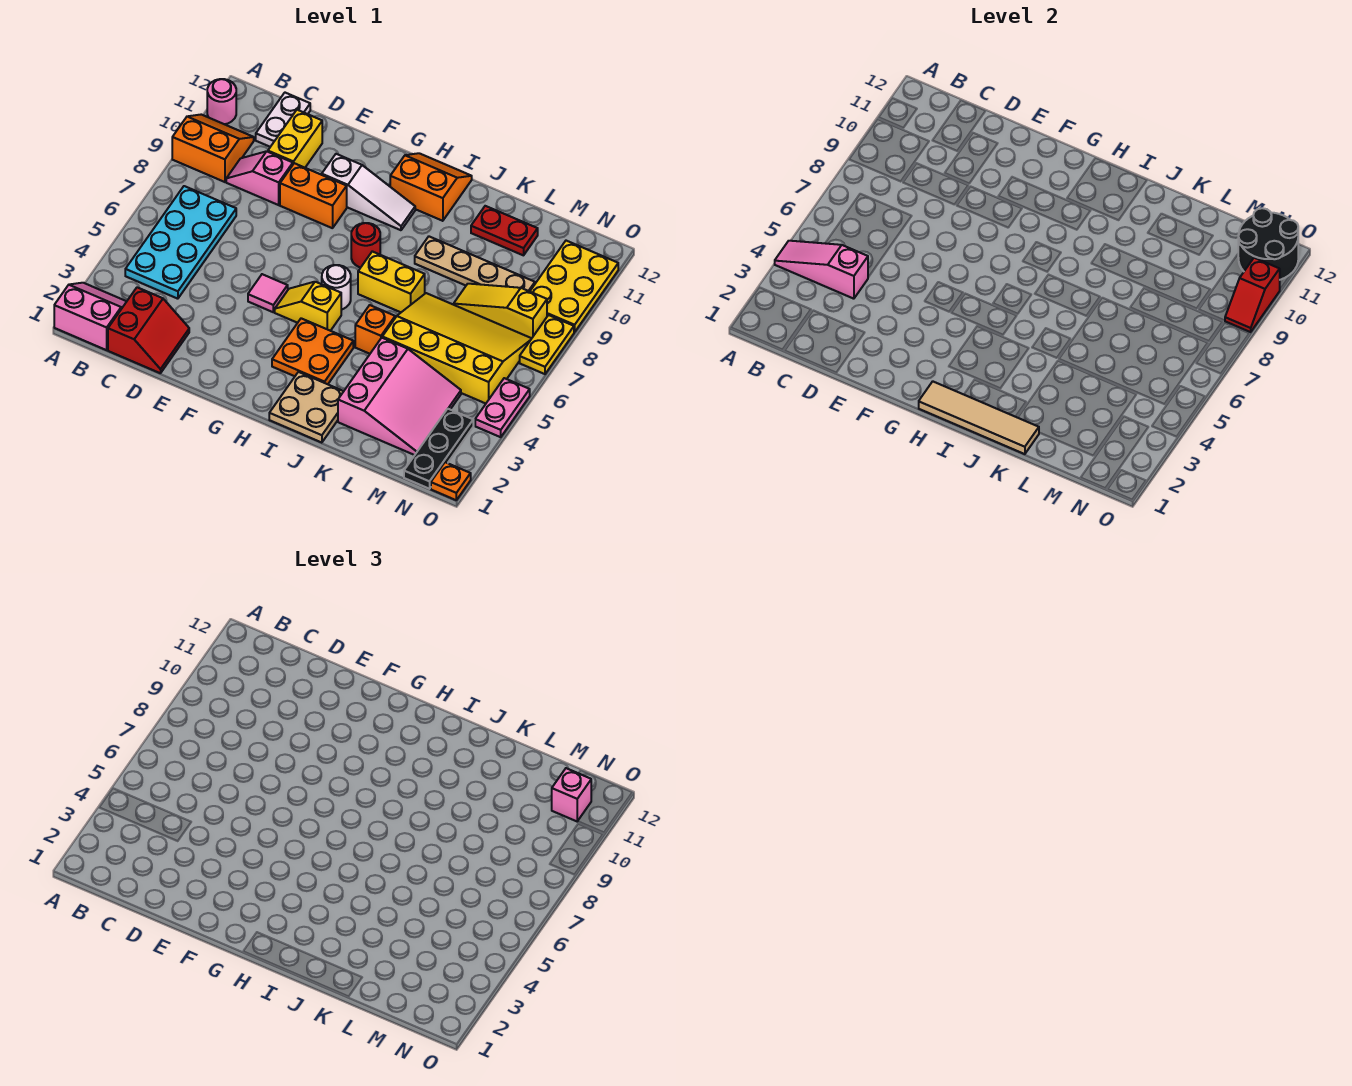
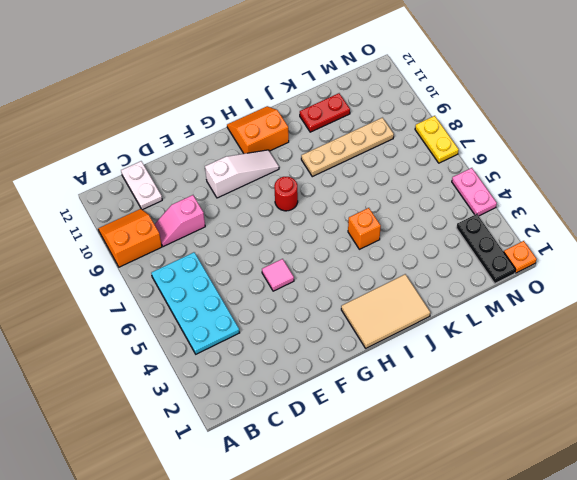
tan tile H1:J2 level 1 -> tan plate I1:J2 level 1
none -> pink slope A1:B2 level 1 top 1
none -> pink round brick A11 level 1
none -> red slope C1:D2 level 1 top C
none -> yellow brick D10:D11 level 1

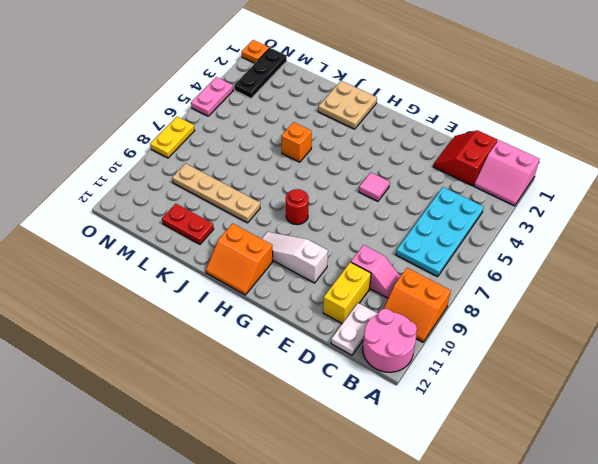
pink round brick A11:B12 level 1 -> pink round brick A11 level 1
none -> orange brick E9:F9 level 1
none -> yellow slope G5:H5 level 1 top H
none -> orange plate H3:I4 level 1
none -> white round brick H6 level 1

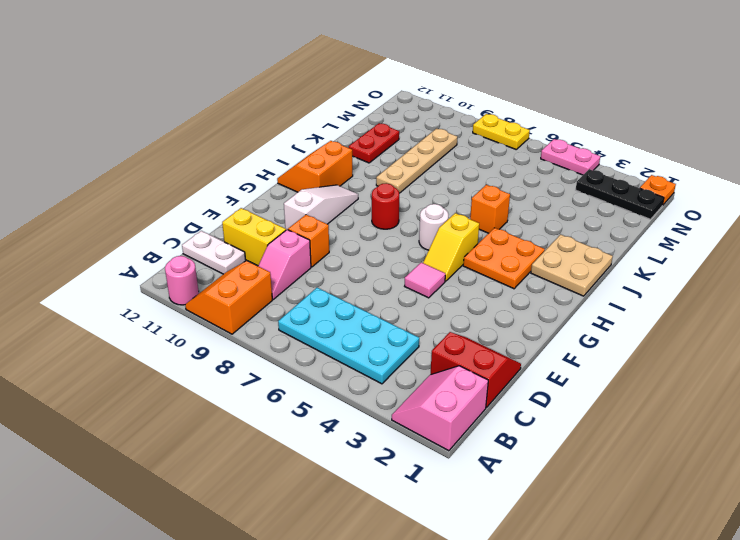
orange brick E9 level 1 -> orange brick E9:F9 level 1
none -> yellow brick I7:J7 level 1
none -> pink slope K2:M4 level 1 top K
none -> yellow slope K5:N7 level 1 top 5
none -> yellow slope L8:N8 level 1 top N

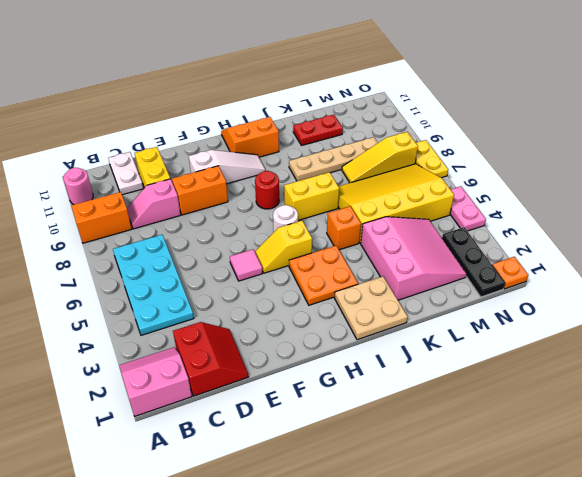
none -> yellow plate N9:O11 level 1
none -> pink slope A4:C4 level 2 top C
none -> tan tile H1:K1 level 2
none -> black round brick N11:O12 level 2

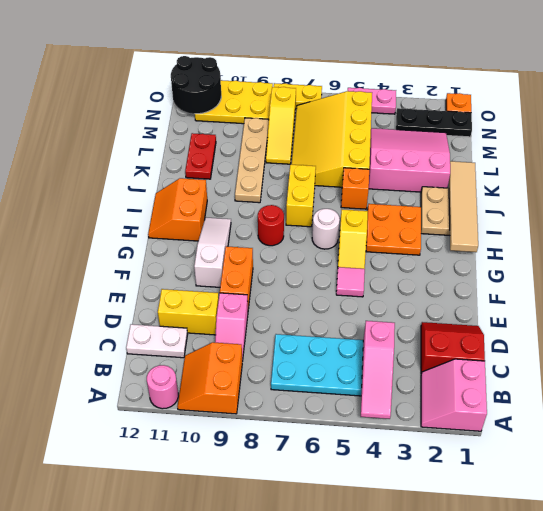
none -> red slope O9:O10 level 2 top 10
none -> pink brick N11 level 3

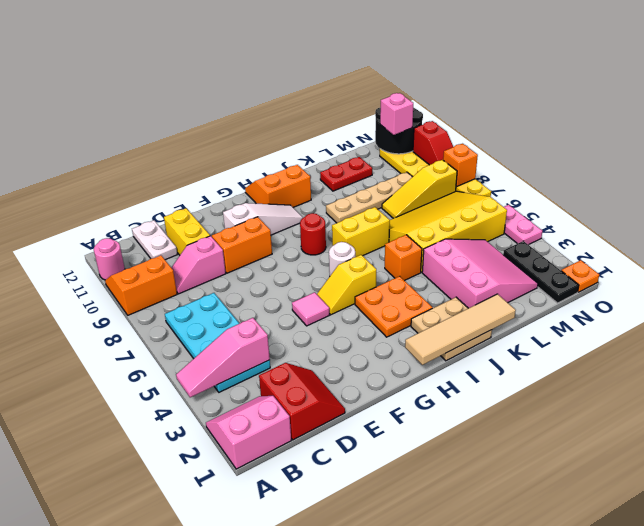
orange brick O8 level 2 -> none

